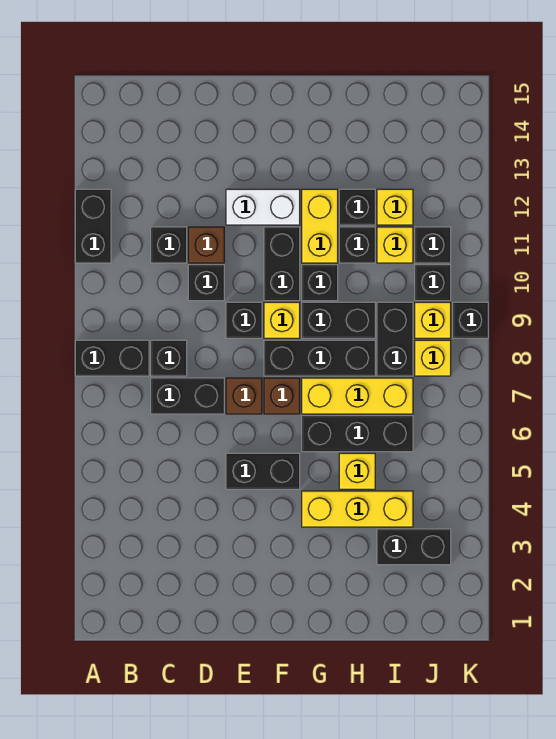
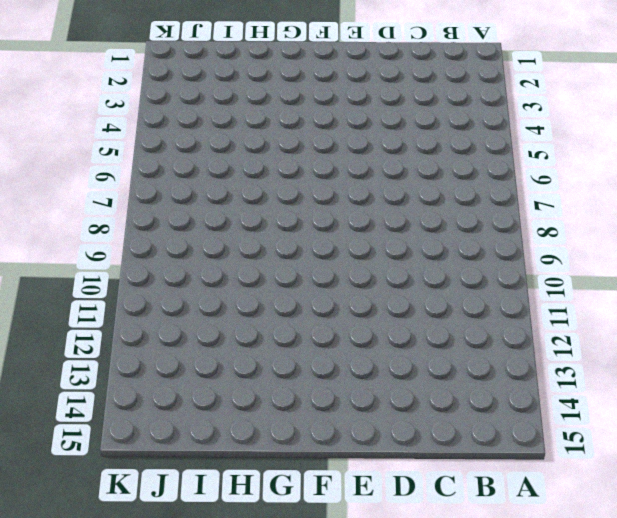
none -> black brick A8:B8 level 1
none -> black brick A11:A12 level 1
none -> black brick C7:D7 level 1
none -> black brick C8 level 1

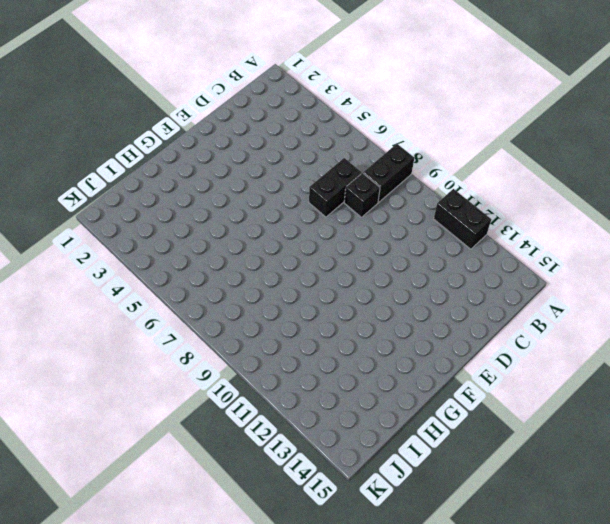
none -> black brick C11 level 1
none -> black brick D10 level 1
none -> brown brick D11 level 1
none -> black brick E5:F5 level 1

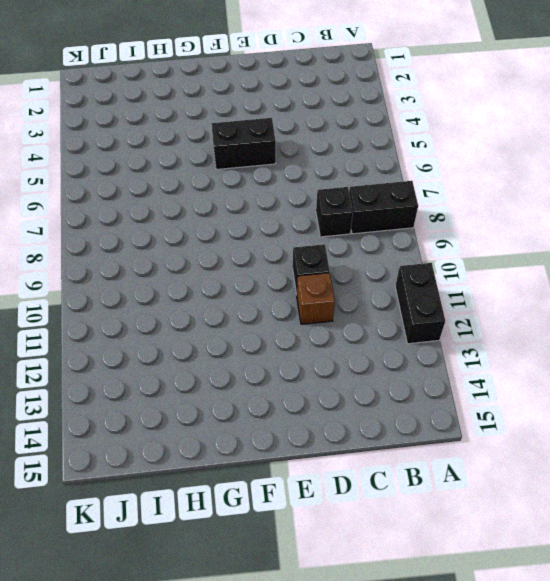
none -> black brick C7:D7 level 1
none -> black brick C11 level 1
none -> brown brick E7 level 1
none -> black brick E9 level 1

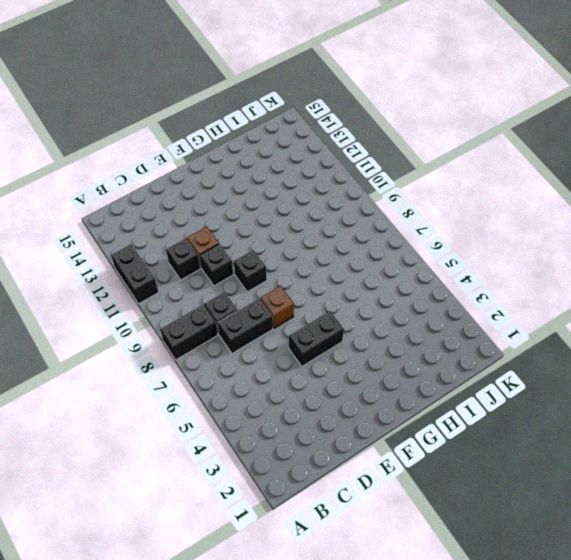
none -> white brick E12:F12 level 1
none -> brown brick F7 level 1
none -> black brick F8:H8 level 1
none -> yellow brick F9 level 1

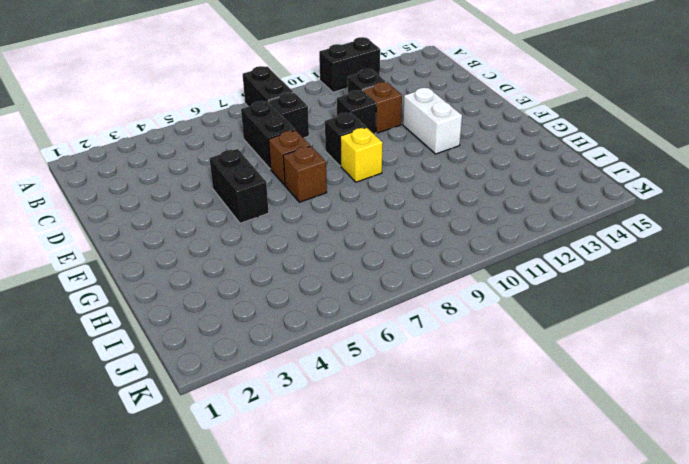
none -> black brick F8:H8 level 1
none -> black brick F10:F11 level 1
none -> yellow brick G4:I4 level 1
none -> black brick G6:I6 level 1

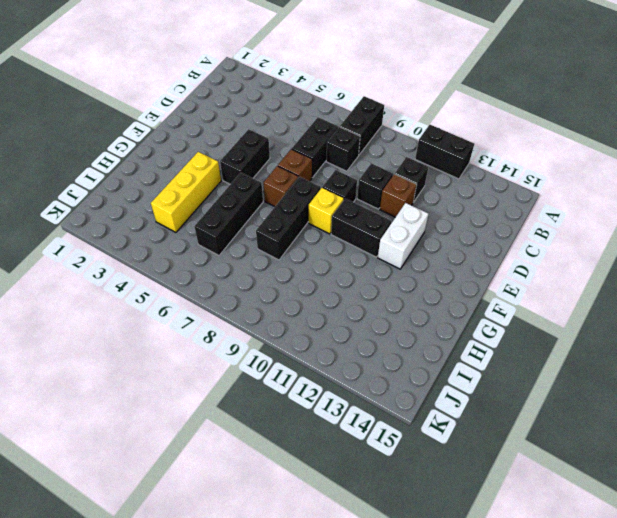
none -> yellow brick G7:I7 level 1
none -> black brick G9:H9 level 1
none -> black brick G10 level 1
none -> yellow brick G11:G12 level 1

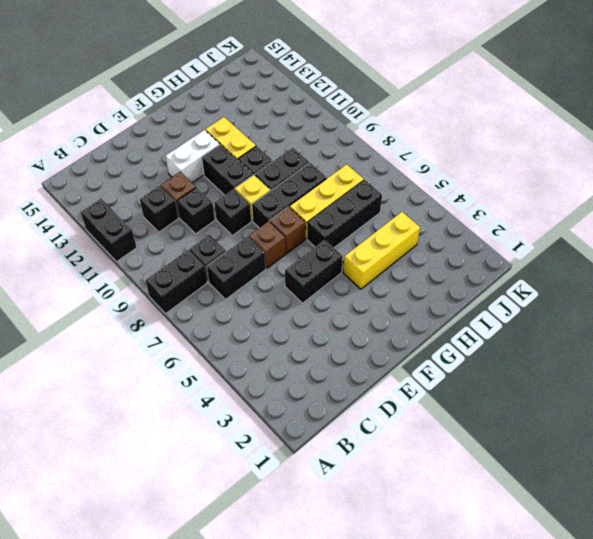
none -> yellow brick H5 level 1
none -> black brick H11 level 1
none -> black brick H12 level 1
none -> black brick I3:J3 level 1

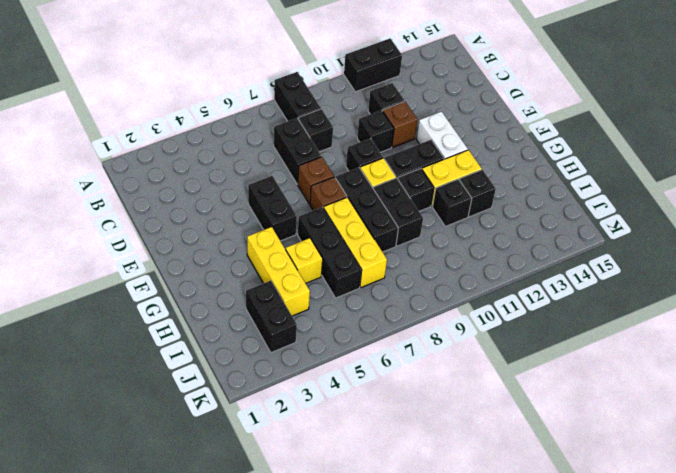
none -> black brick I8:I9 level 1
none -> yellow brick I11 level 1
none -> yellow brick I12 level 1
none -> yellow brick J8 level 1

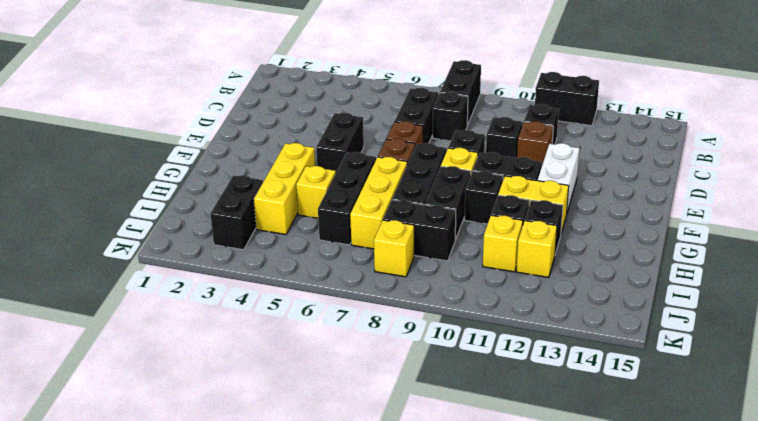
none -> yellow brick J9 level 1
none -> black brick J10 level 1
none -> black brick J11 level 1
none -> black brick K9 level 1

